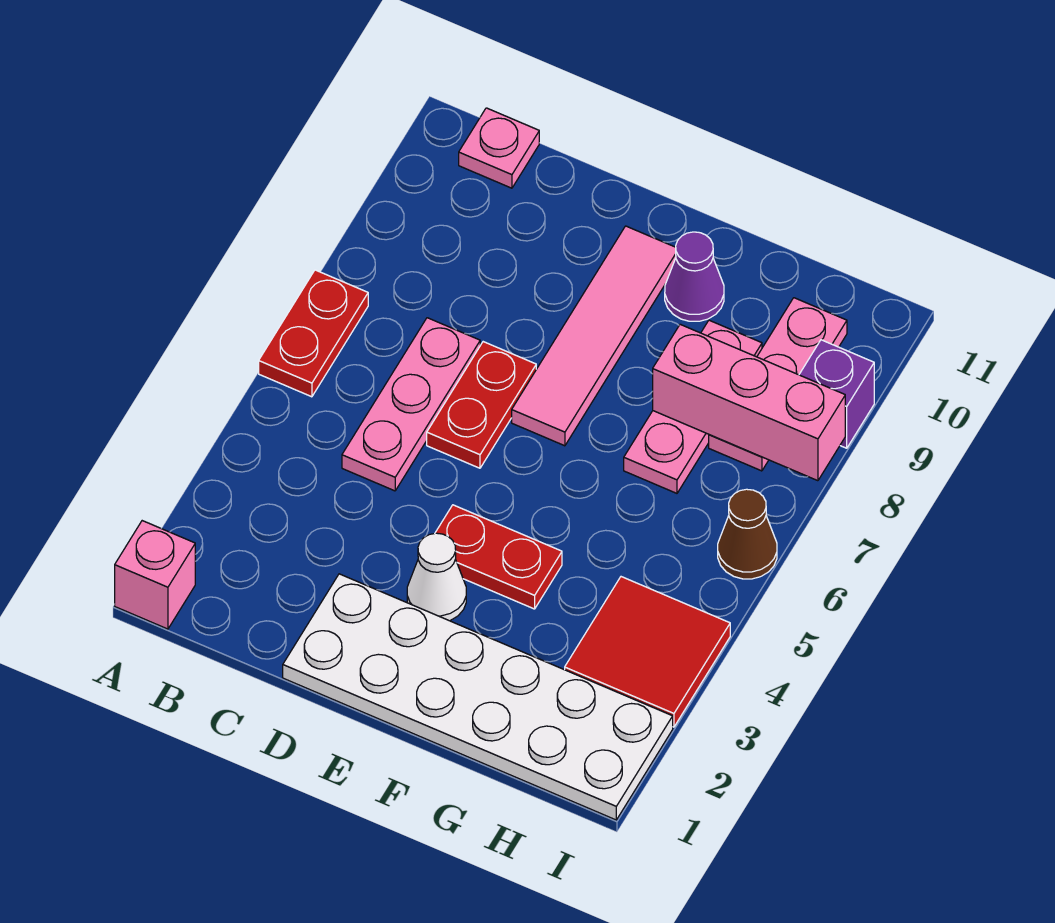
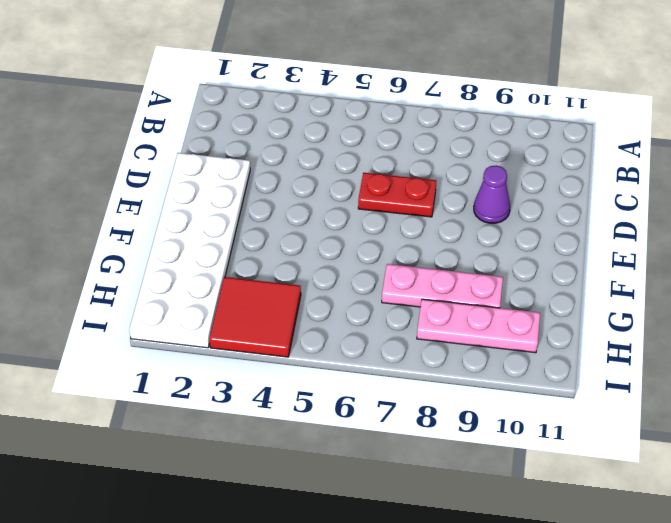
purple cone D9 level 1 -> purple cone F10 level 1
none -> pink brick A1 level 1
none -> red plate A6:A7 level 1
none -> pink plate B11 level 1

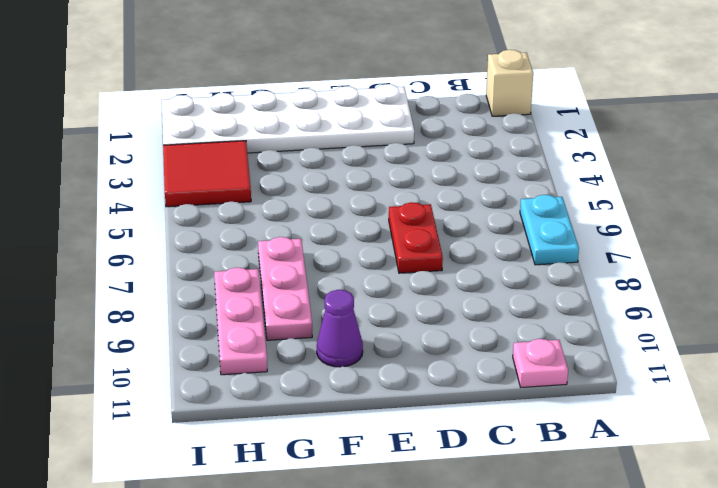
tan brick A1 level 1 -> pink brick A1 level 1
cyan plate A6:A7 level 1 -> red plate A6:A7 level 1
none -> pink plate C5:C7 level 1
none -> white cone E3 level 1
none -> red plate E4:F4 level 1

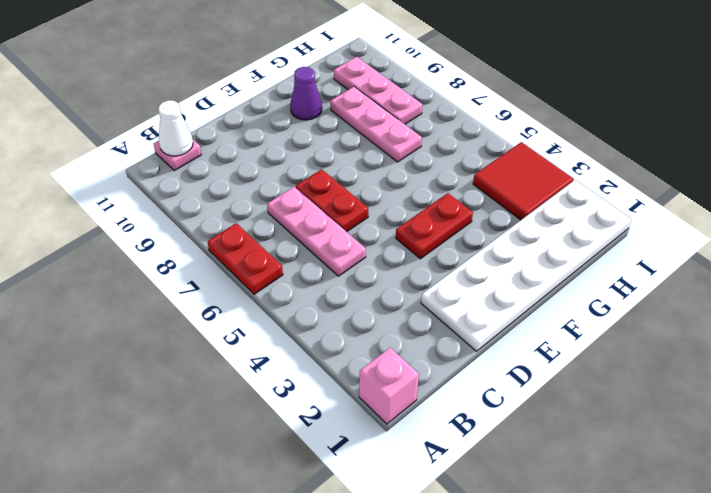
white cone B11 level 2 -> white cone E3 level 1
none -> pink tile E7:E10 level 1
none -> brown cone I6 level 1
none -> purple brick I9 level 1

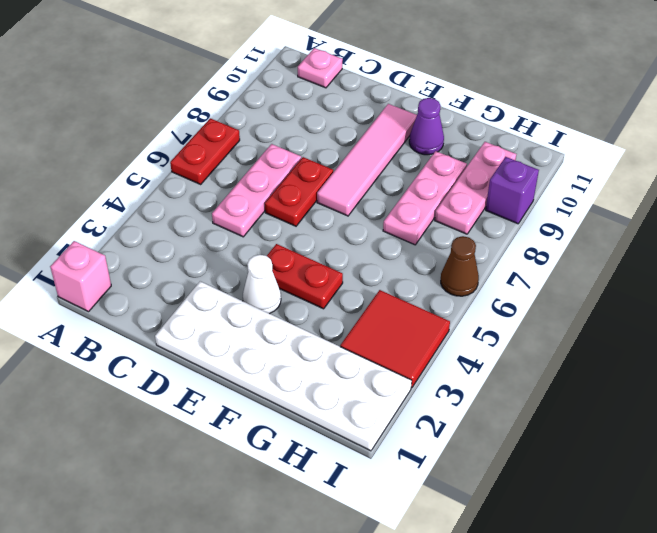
none -> pink brick G8:I8 level 2

